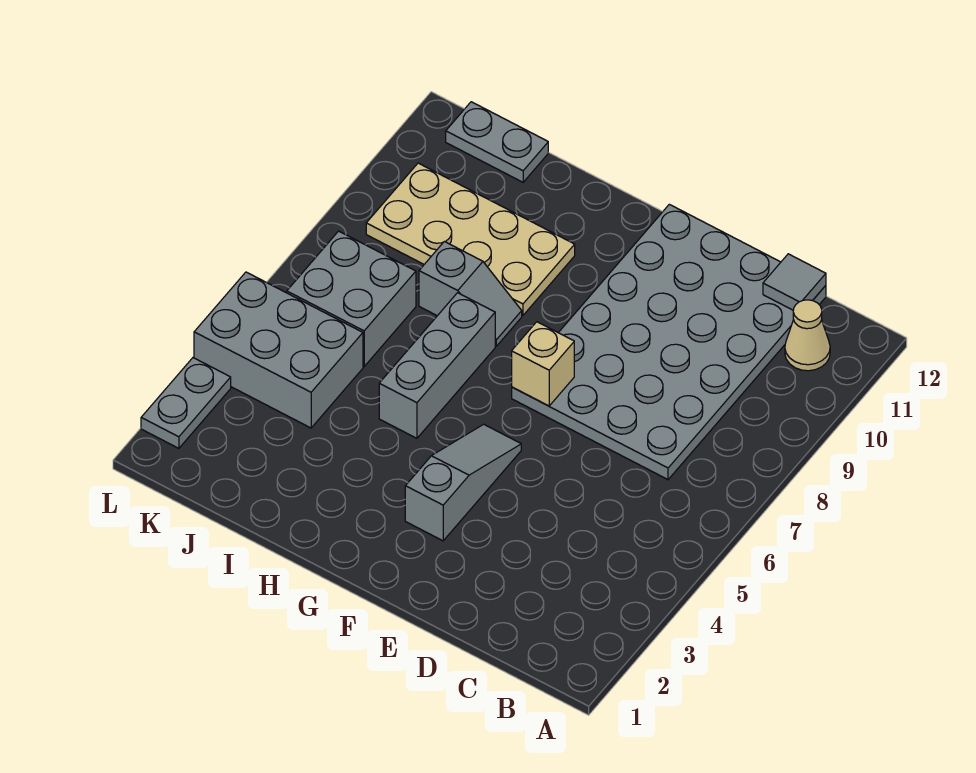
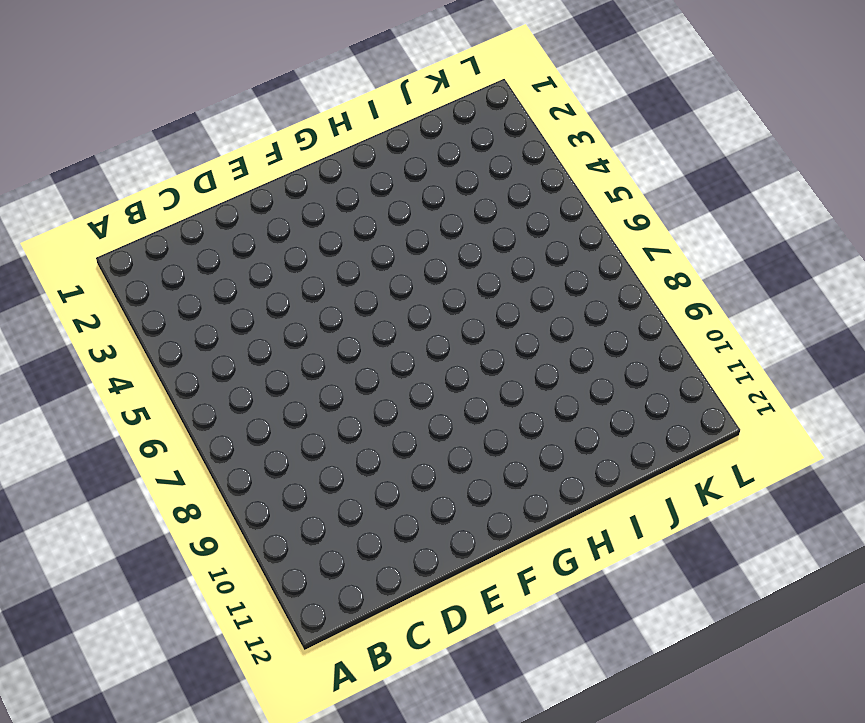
none -> tan cone B11 level 1
none -> grey plate C7:F12 level 1
none -> grey slope F3:F5 level 1 top 3

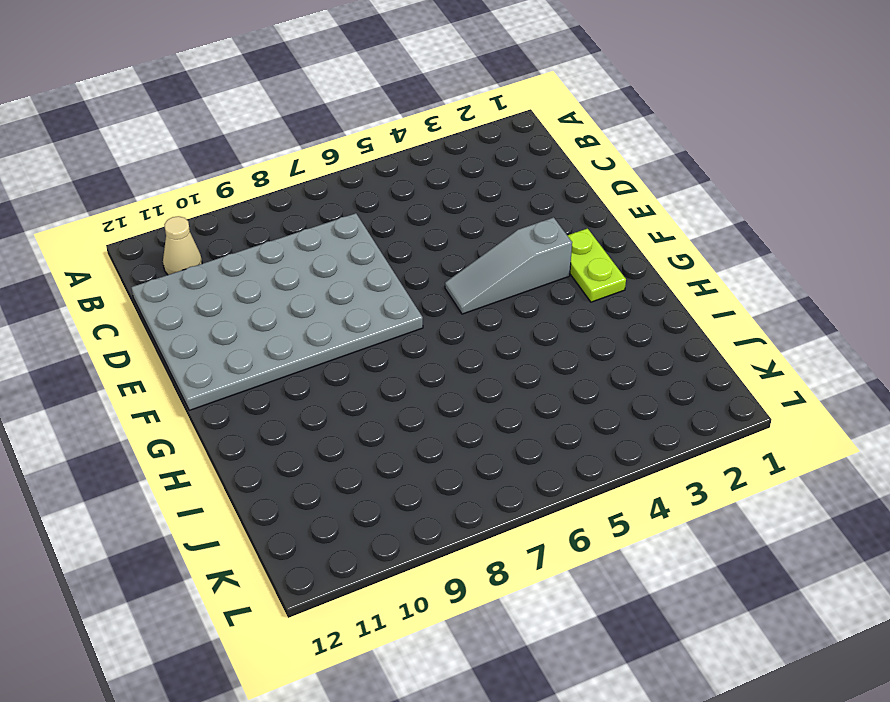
lime plate F2:G2 level 1 -> none
none -> grey brick H5:H7 level 1
none -> grey slope H8:I8 level 1 top I
none -> tan plate H9:K10 level 1

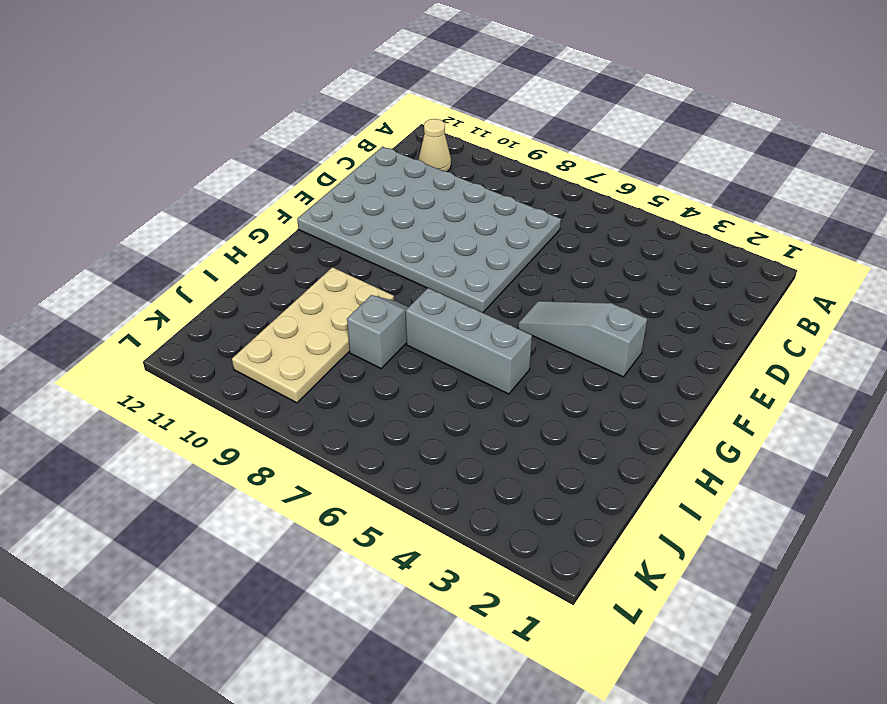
none -> grey brick J4:L5 level 1
none -> grey brick J6:K7 level 1
none -> grey plate J12:K12 level 1

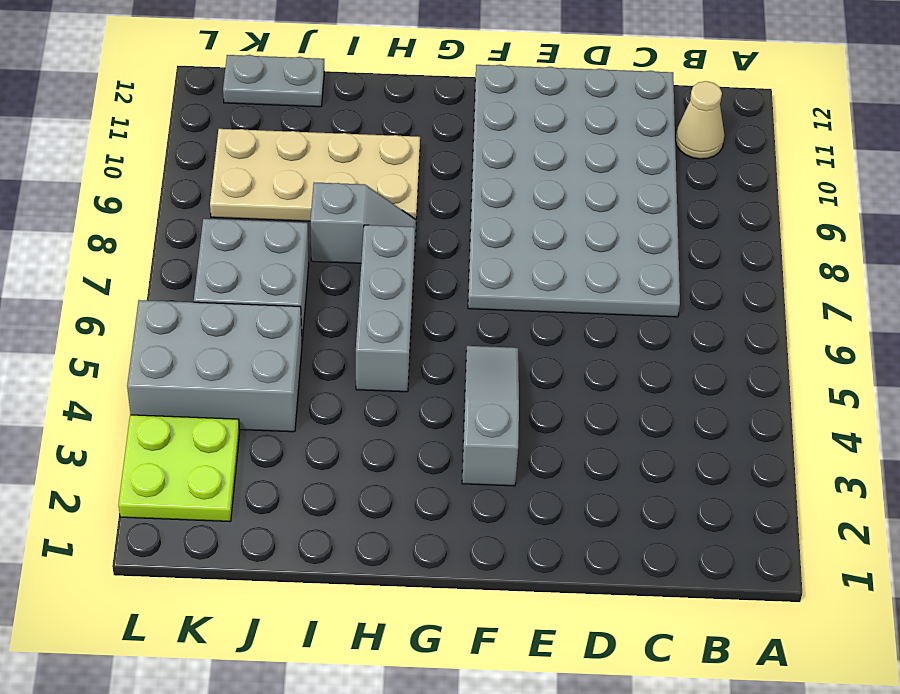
lime plate K2:L3 level 1 -> grey plate L2:L3 level 1
none -> grey tile C12 level 2
none -> tan brick F7 level 2

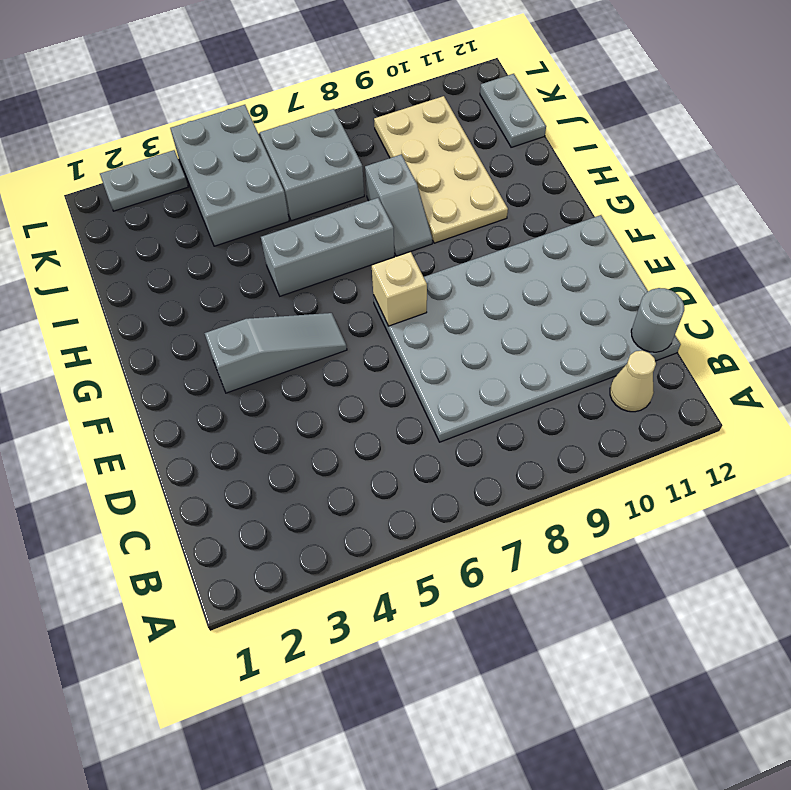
grey round brick C12 level 2 -> grey tile C12 level 2

